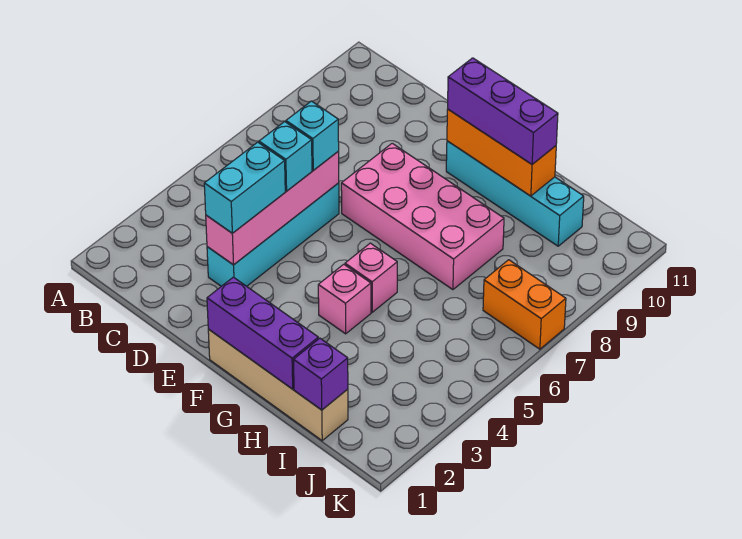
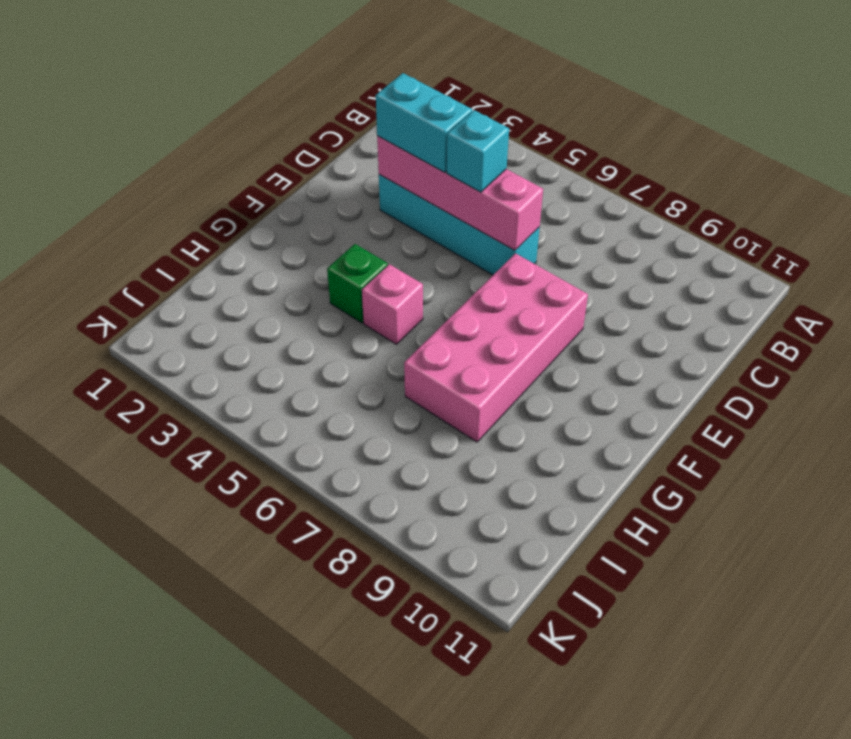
green brick G4 level 1 -> pink brick G4 level 1
none -> tan brick F1:I1 level 1
none -> cyan brick F10:I10 level 1
none -> orange brick J7:K7 level 1

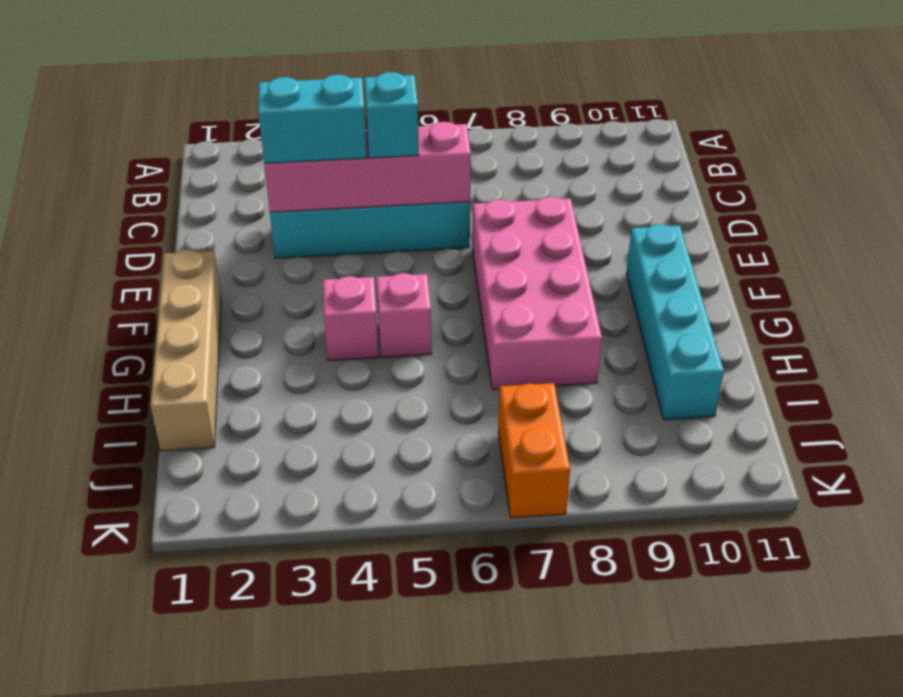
none -> purple brick F1:H1 level 2
none -> orange brick F10:H10 level 2
none -> purple brick I1 level 2

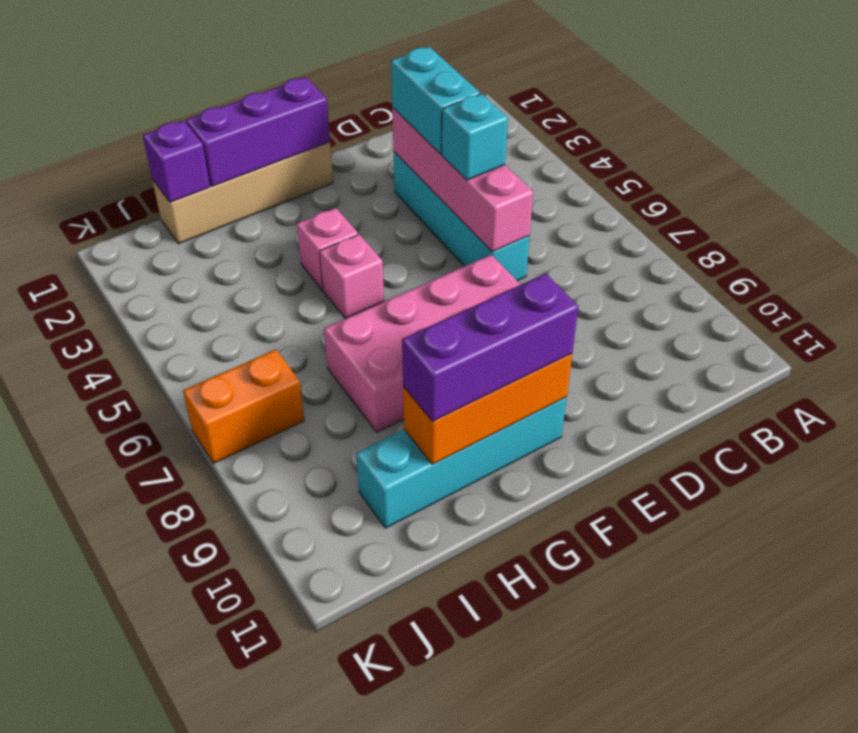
none -> cyan brick D6 level 3

